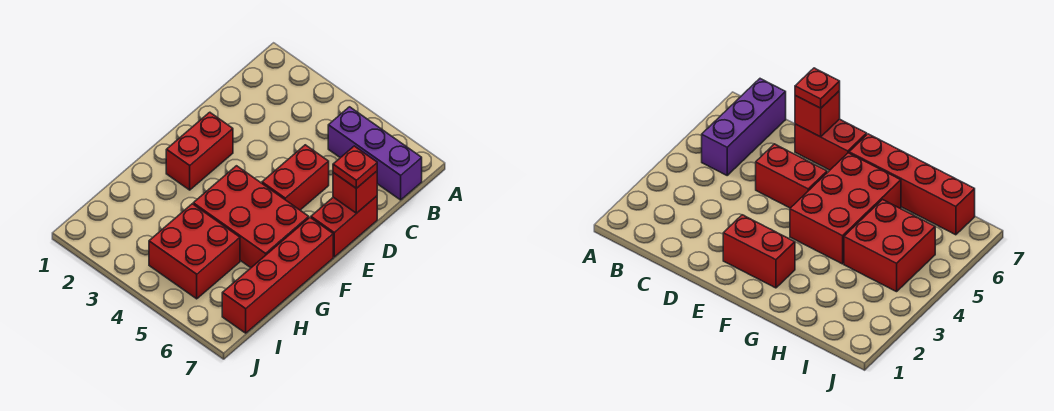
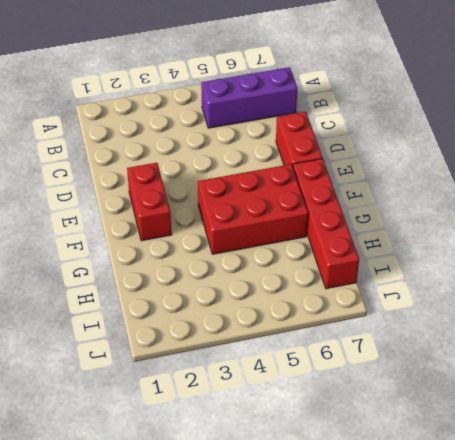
none -> red brick D5:E5 level 1
none -> red brick H4:I5 level 1

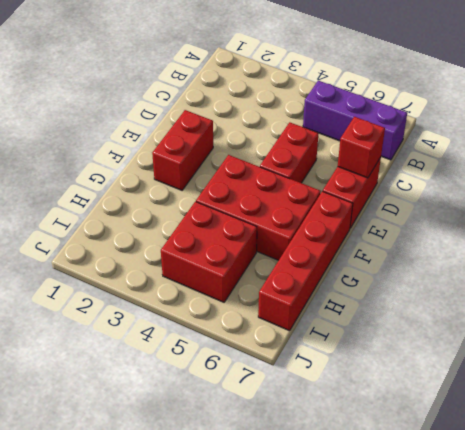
none -> red plate D7 level 3

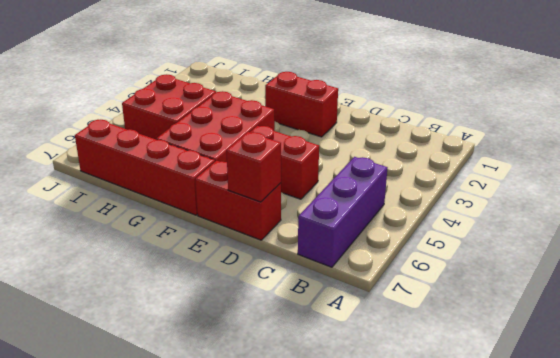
none -> red plate D7 level 3

